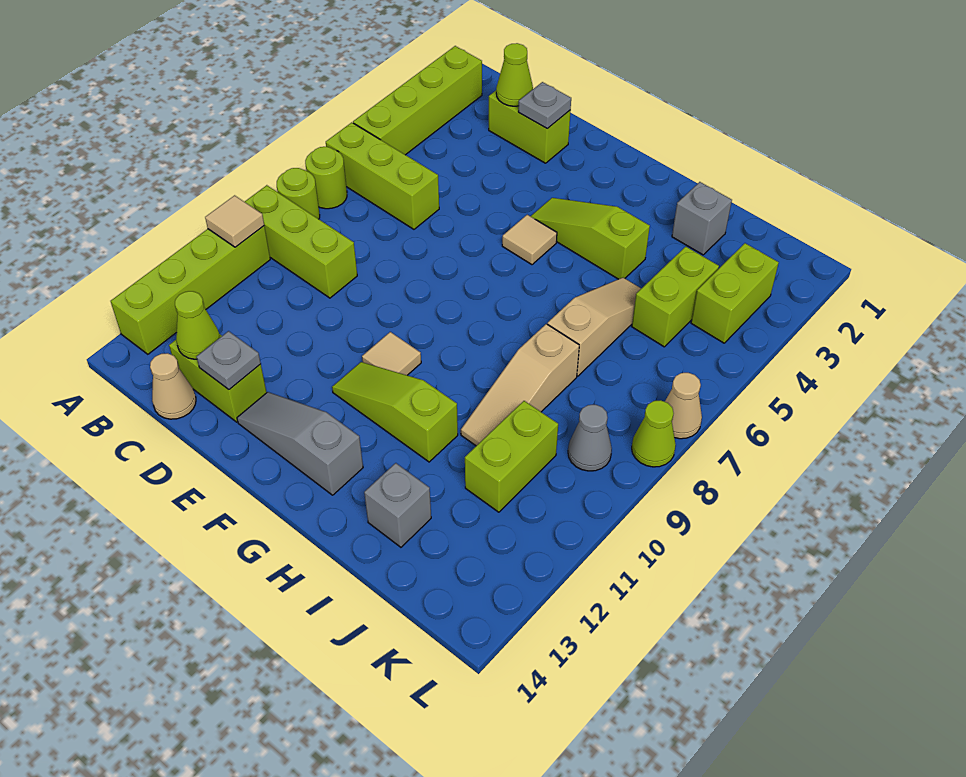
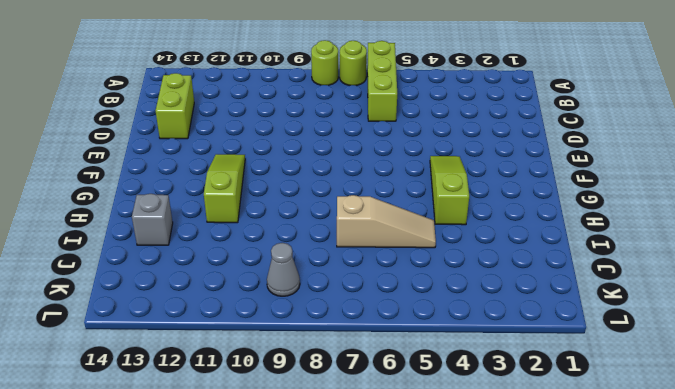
none -> lime brick A2:A5 level 1
none -> lime brick A9:C9 level 1
none -> lime brick A10:A13 level 1

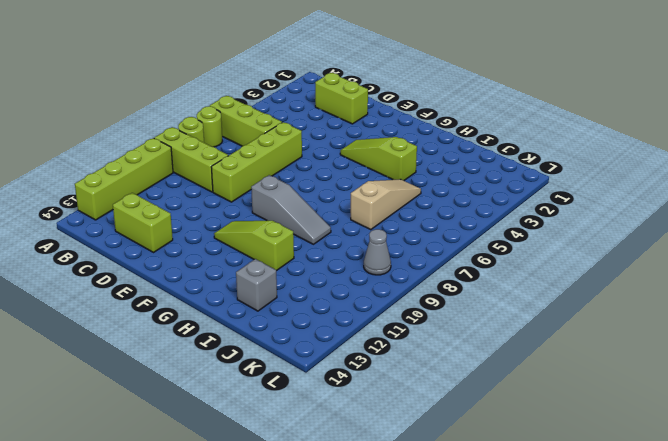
lime brick D6:D9 level 1 -> lime brick A2:A5 level 1
grey slope F9:H9 level 1 top F -> grey slope E13:G13 level 1 top G
none -> tan cone C14 level 1
none -> tan tile F5 level 1
none -> tan tile F10 level 1

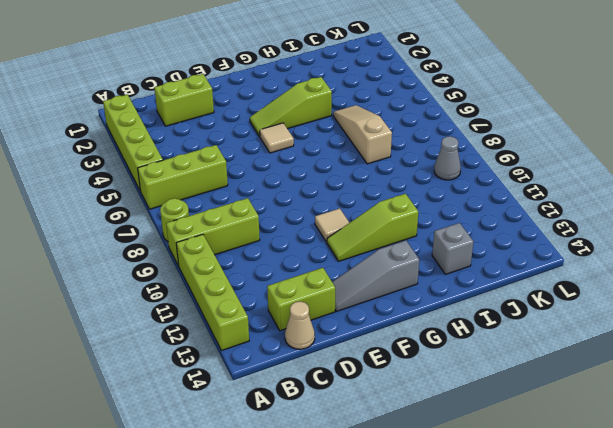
none -> lime round brick A7 level 1
none -> grey brick I2 level 1
none -> tan slope I8:I10 level 1 top 8

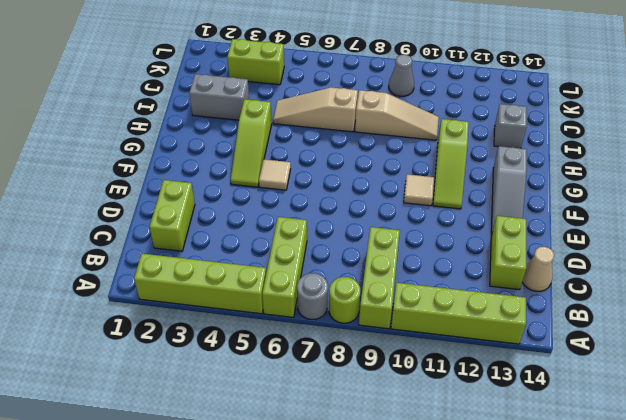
grey round brick A7 level 1 -> lime round brick A7 level 1
grey brick I2:I3 level 1 -> grey brick I2 level 1
none -> lime brick J4:J5 level 1
none -> lime brick J10:J11 level 1
none -> tan cone L7 level 1

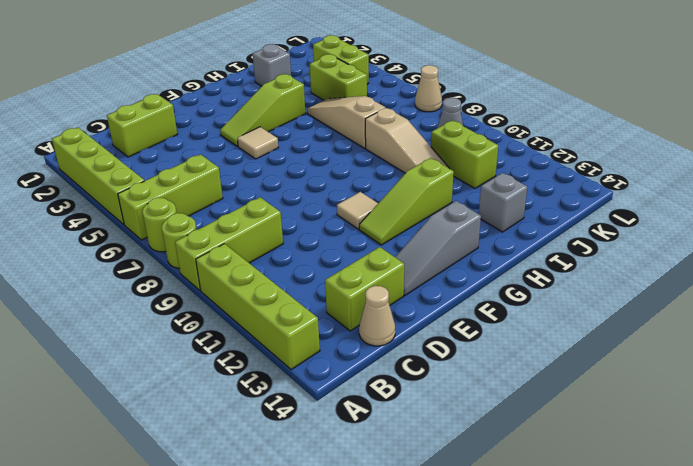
none -> lime cone L8 level 1
none -> tan tile A10 level 2
none -> lime cone C2 level 2

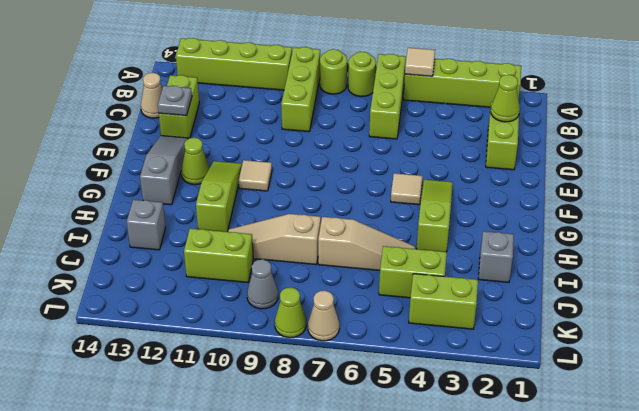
tan tile A5 level 2 -> tan tile A10 level 2
lime cone F12 level 1 -> lime cone C13 level 2
none -> grey plate D2 level 2

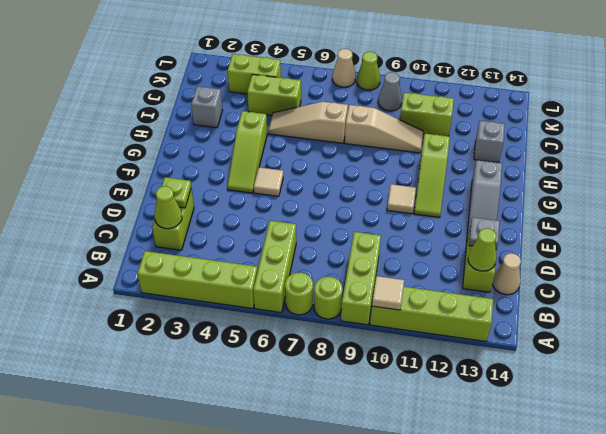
lime plate D2 level 2 -> grey plate D2 level 2

